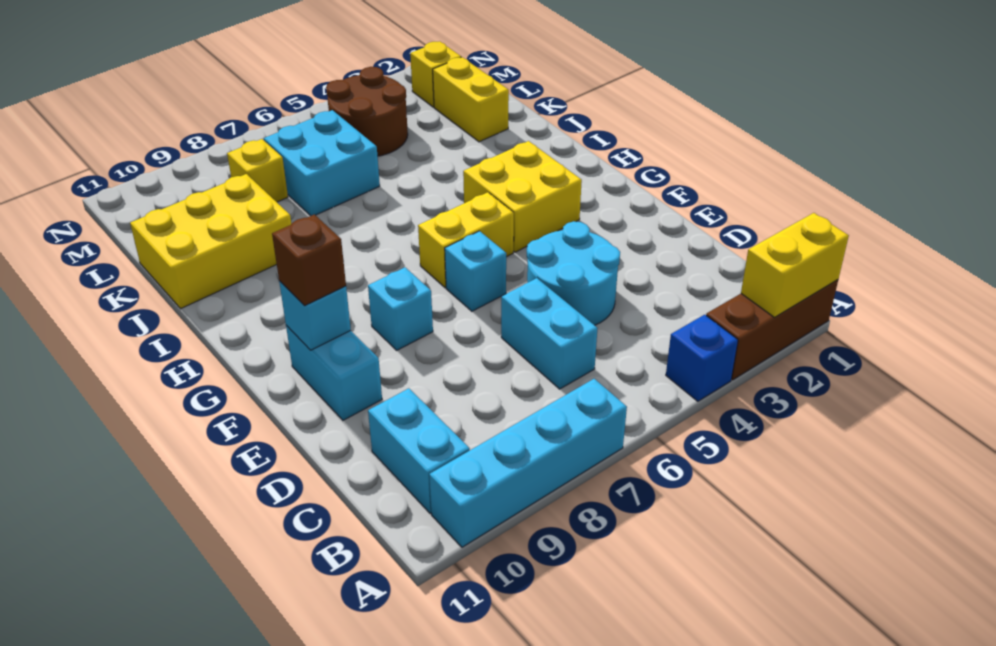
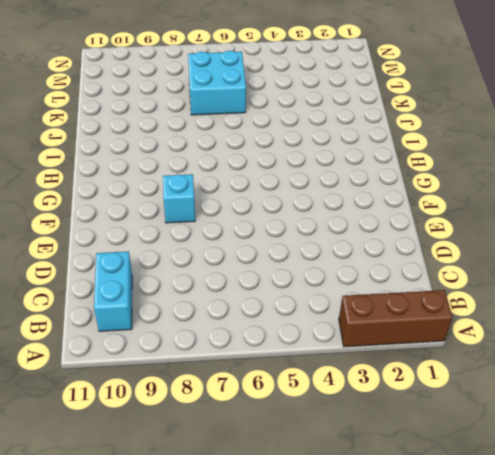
none -> blue brick A4 level 1
none -> cyan brick A7:A10 level 1
none -> cyan brick C6:D6 level 1

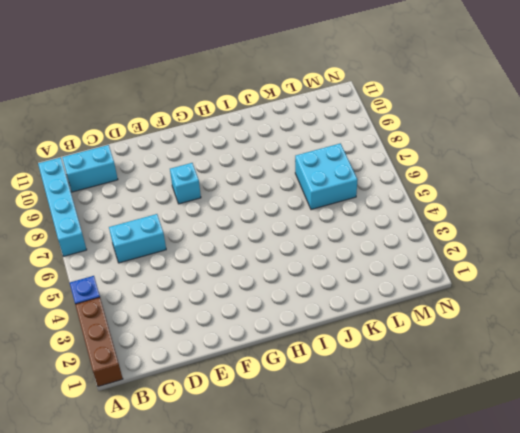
none -> cyan round brick D4:E5 level 1
none -> cyan brick E10:F10 level 1
none -> cyan brick F6 level 1

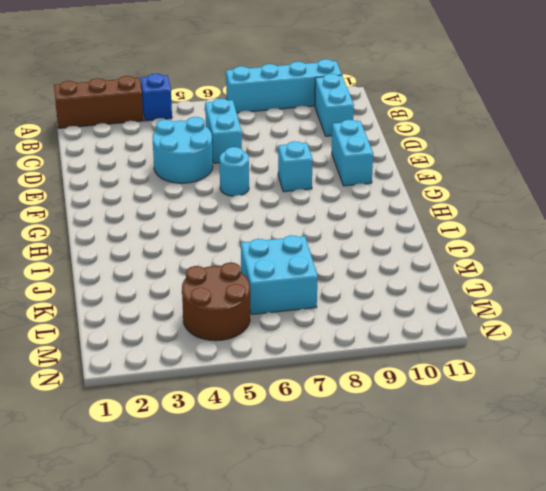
cyan round brick F6 level 1 -> cyan brick F6 level 1
none -> yellow brick G3:H4 level 1
none -> yellow brick G5:G6 level 1
none -> yellow brick J9:K11 level 1

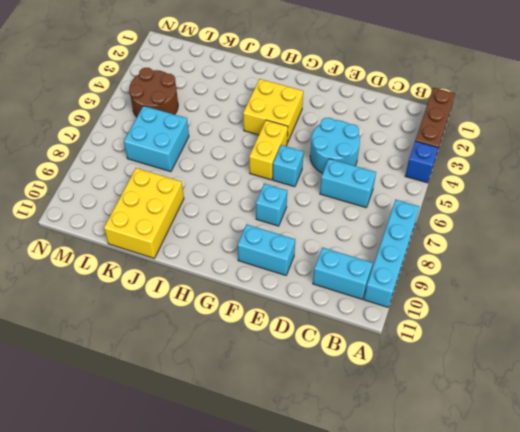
none -> yellow brick K2:L2 level 1
none -> yellow brick L8 level 1
none -> yellow brick M2 level 1

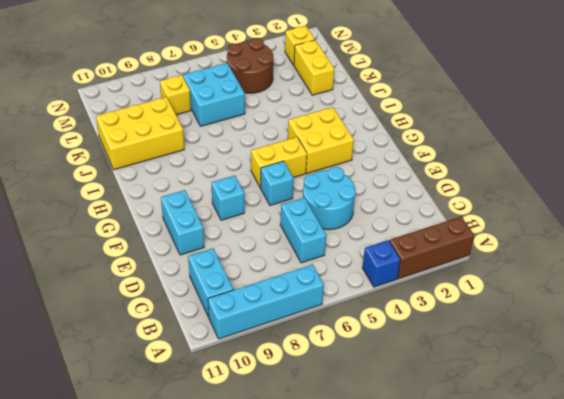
none -> yellow brick A1:A2 level 2
none -> cyan brick F10 level 2
none -> brown brick F10 level 3

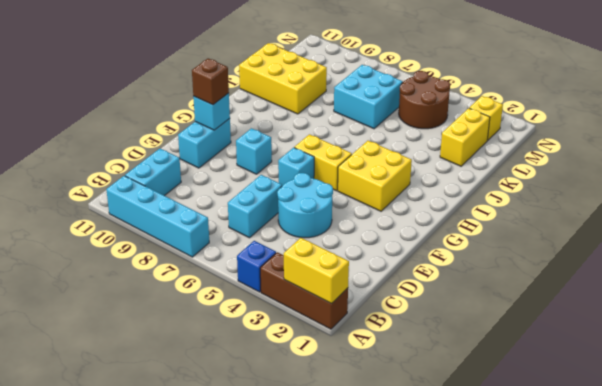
none -> yellow brick L8 level 1

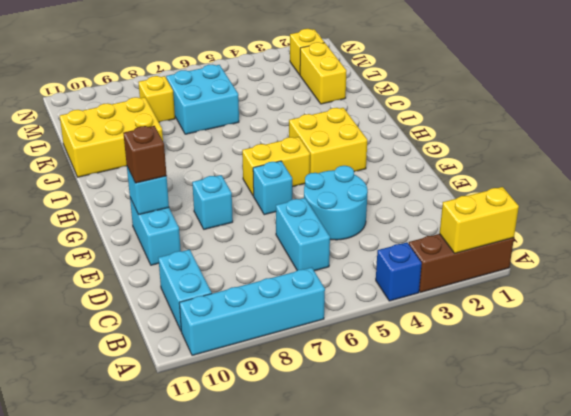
none -> brown round brick L4:M5 level 1

